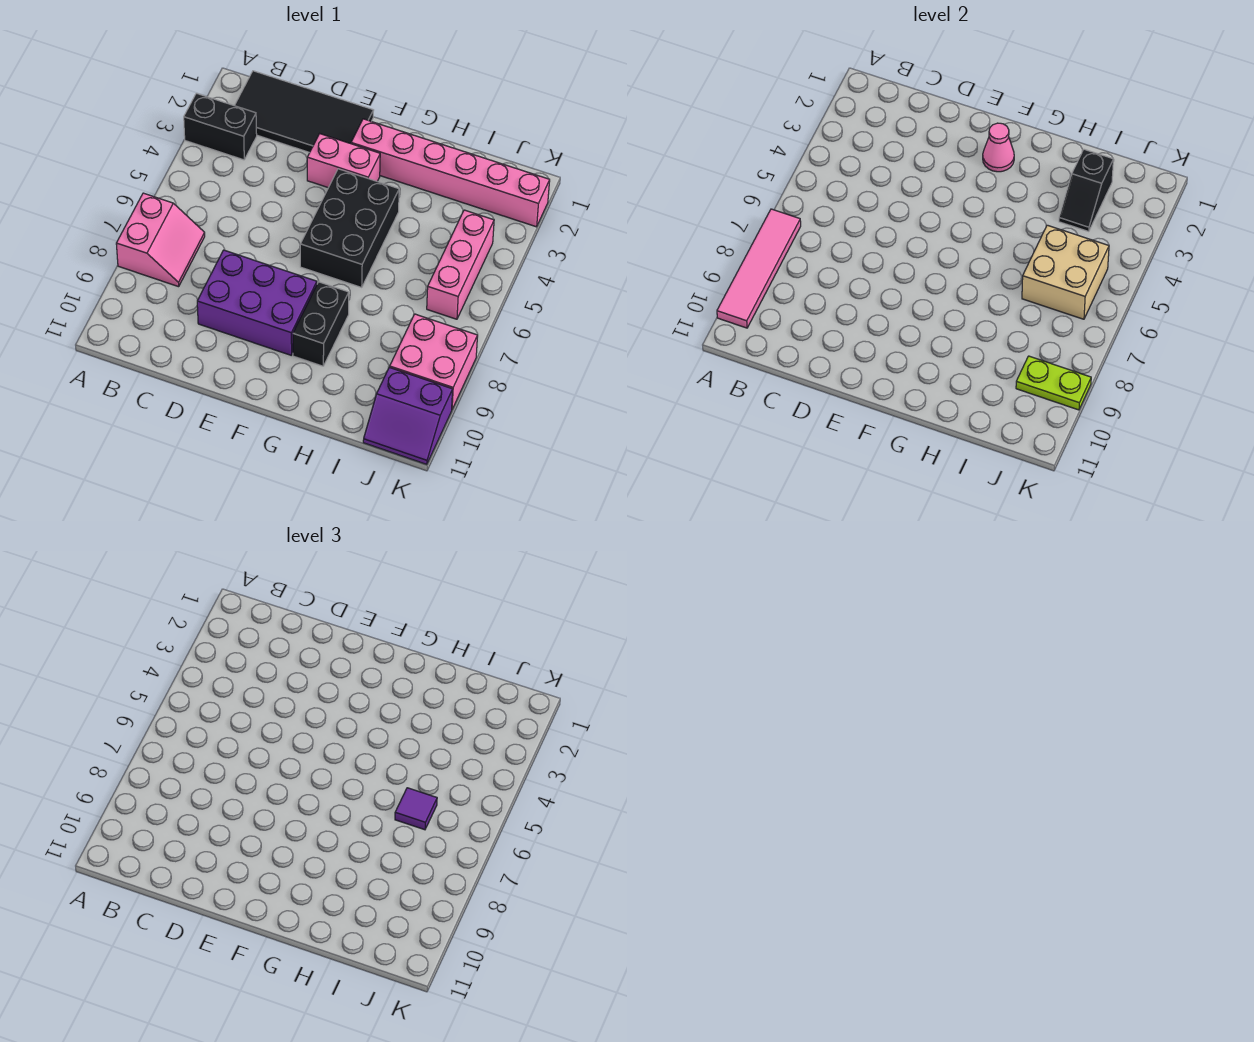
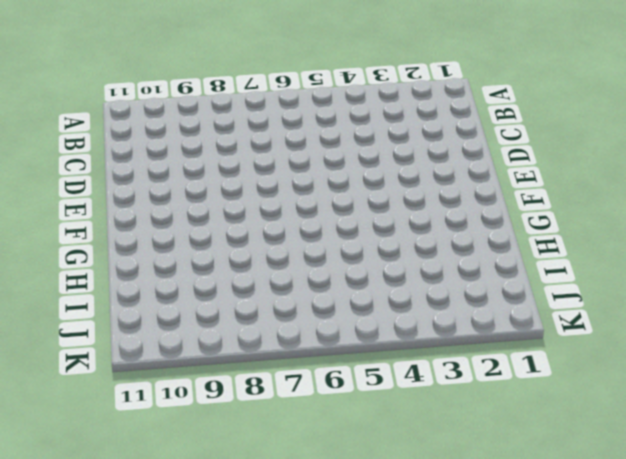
none -> black brick A3:B3 level 1
none -> pink slope A7:B8 level 1 top A
none -> black tile B1:E2 level 1

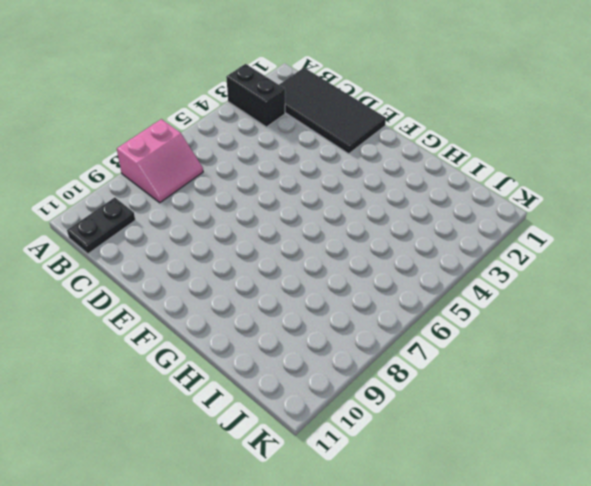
black plate B10:B11 level 1 -> none
none -> purple brick D8:F9 level 1
none -> pink brick E3:F3 level 1
none -> pink brick F2:K2 level 1

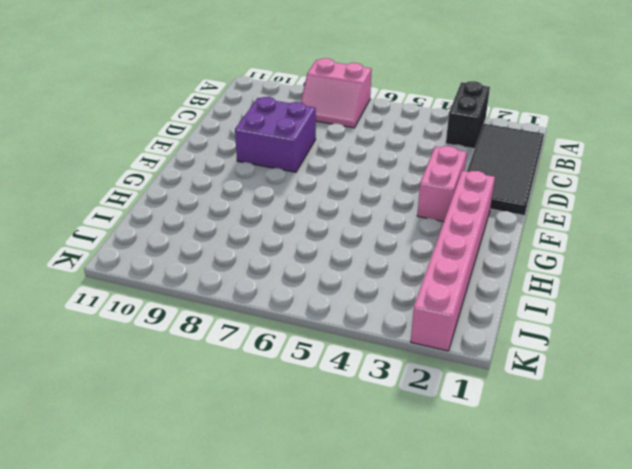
purple brick D8:E9 level 1 -> purple brick D8:F9 level 1
none -> black brick F4:G6 level 1
none -> black brick G8:G9 level 1
none -> pink brick J4:J6 level 1

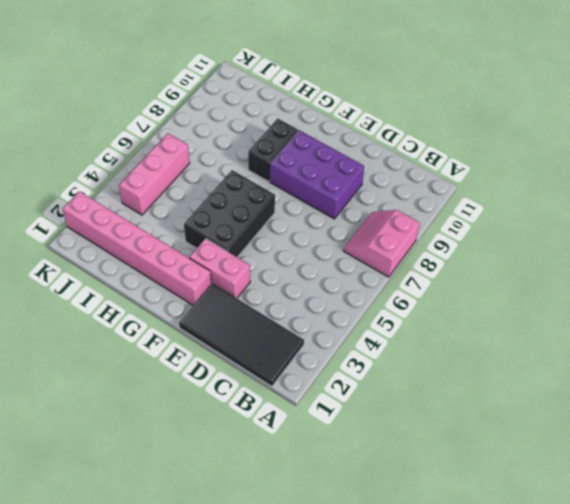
none -> black brick A3:B3 level 1
none -> pink brick J8:K9 level 1
none -> purple slope J10:K11 level 1 top 10

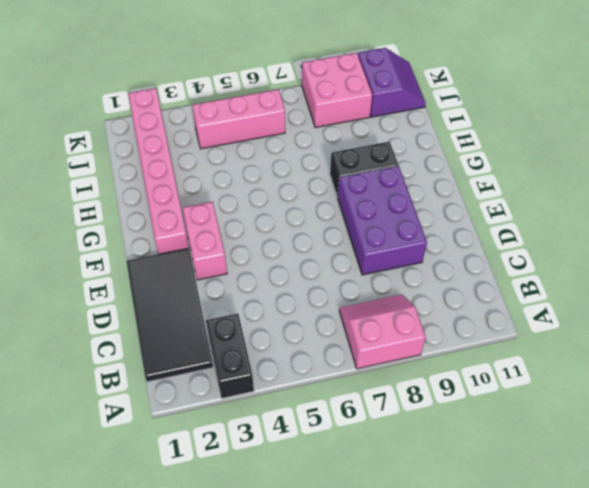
none -> black brick F4:G6 level 1
none -> pink tile A7:A10 level 2
none -> pink cone F2 level 2

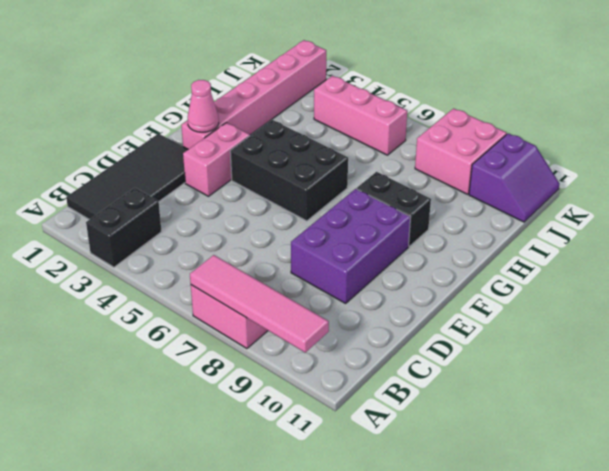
none -> black slope I2:I3 level 2 top 2
none -> tan brick I5:J6 level 2
none -> lime plate J9:K9 level 2

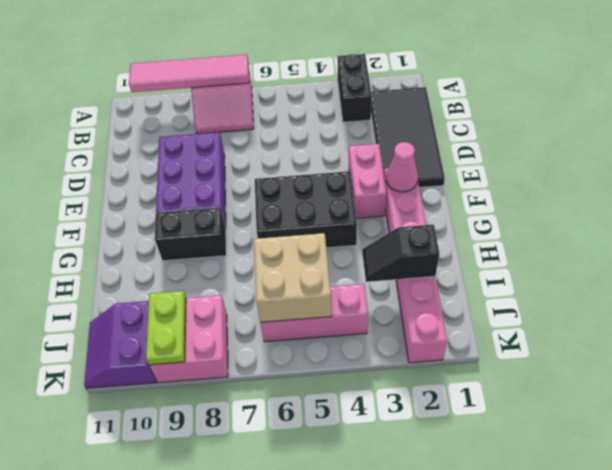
none -> purple tile I6 level 3

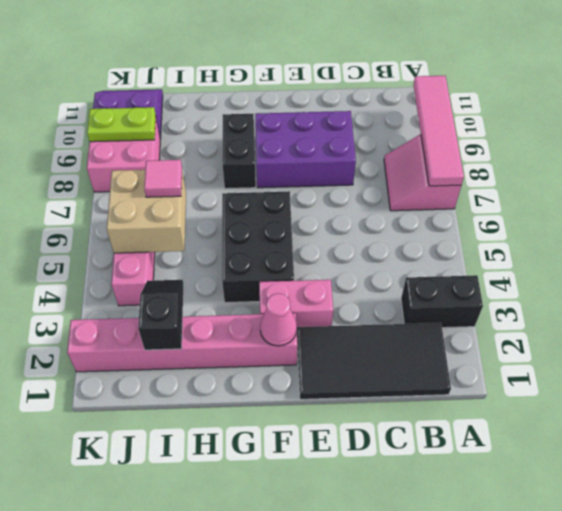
pink tile I6 level 3 -> purple tile I6 level 3

